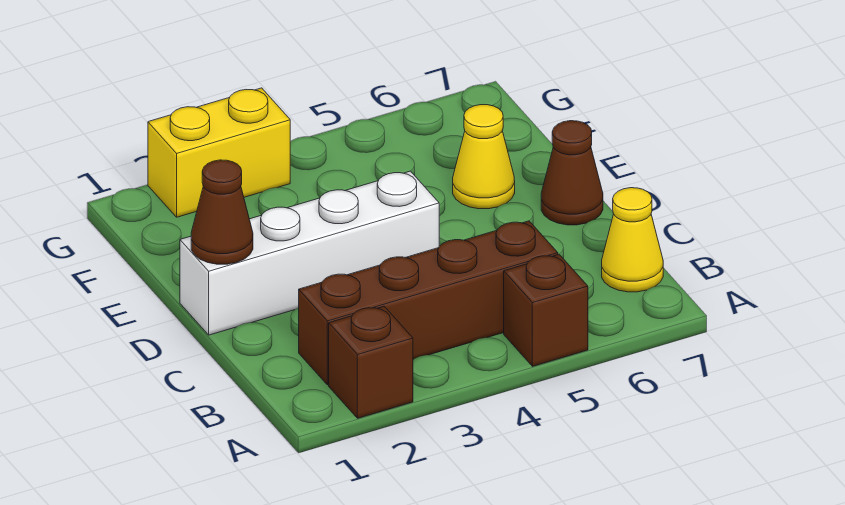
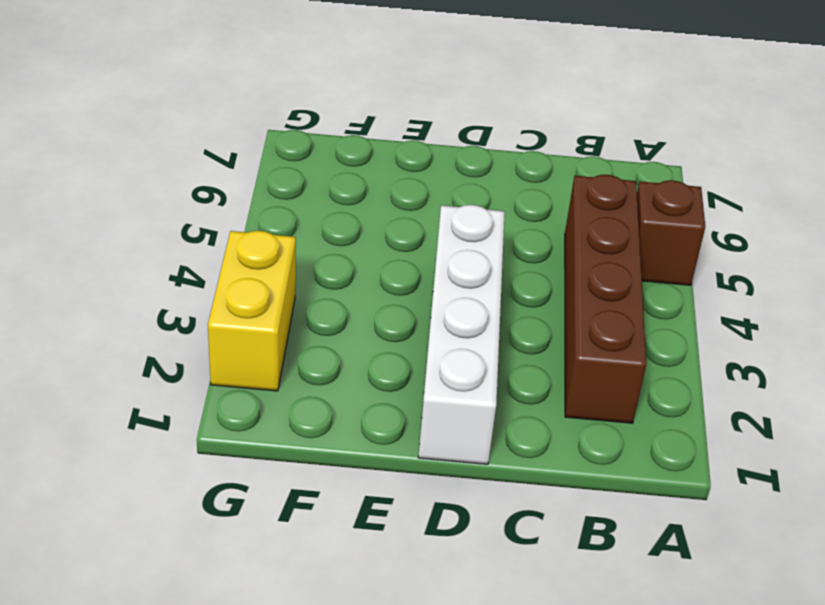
none -> brown brick A2 level 1
none -> yellow cone B7 level 1

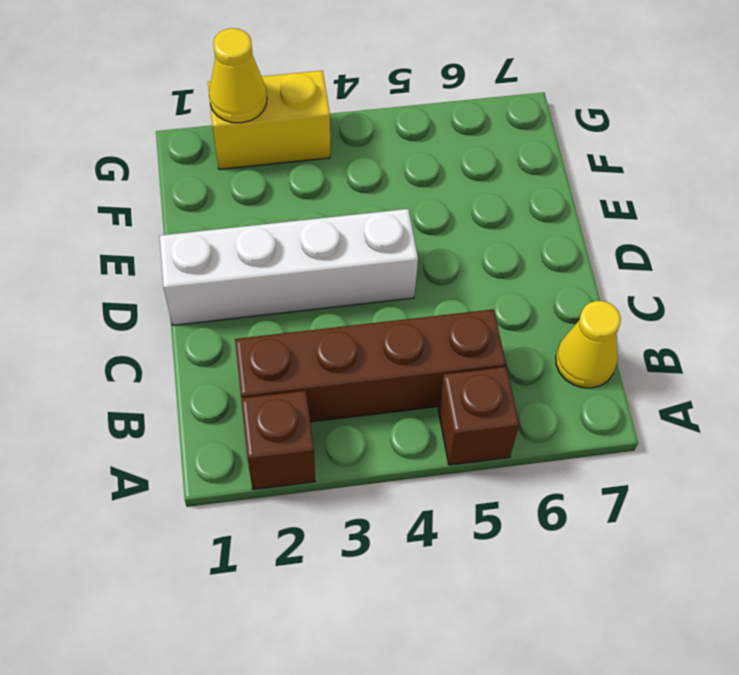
yellow cone G2 level 2 -> yellow cone E6 level 1
none -> brown cone D7 level 1
none -> brown cone D1 level 2

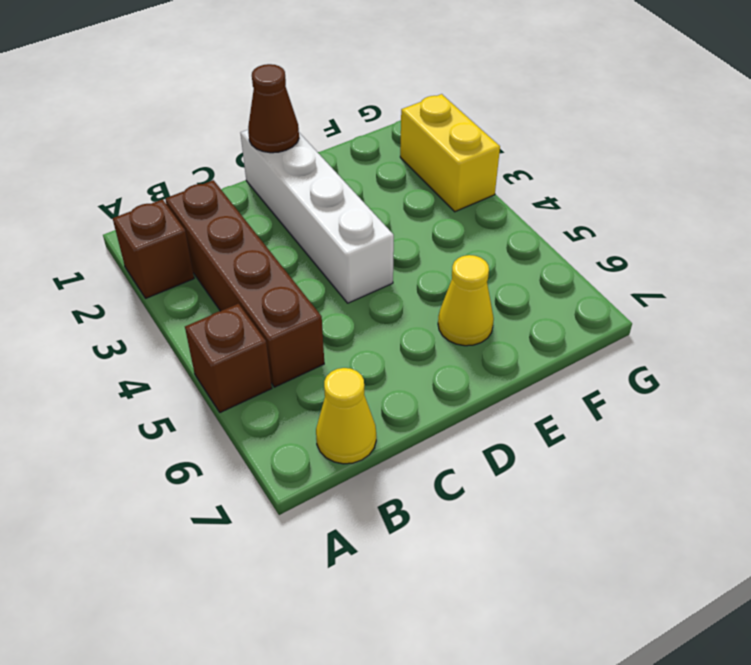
none -> brown cone D7 level 1

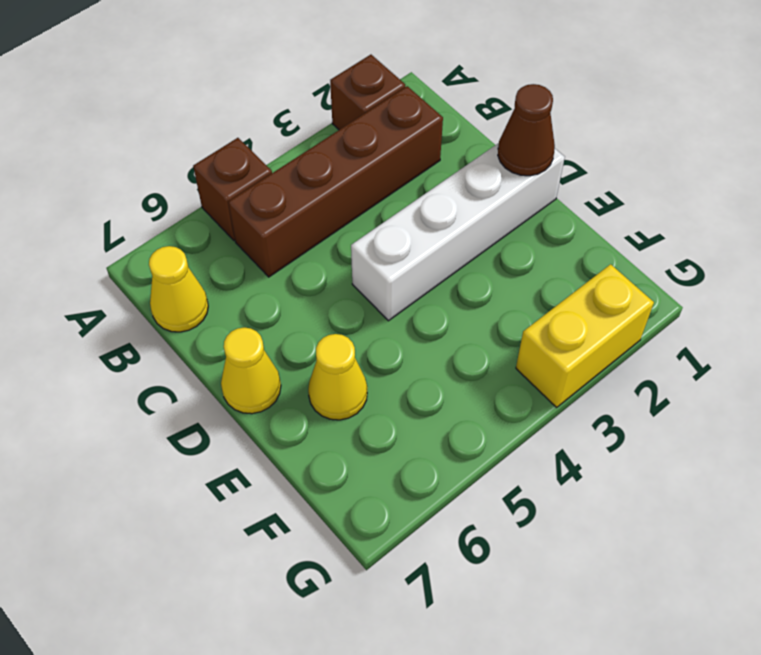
yellow cone D7 level 1 -> brown cone D7 level 1

